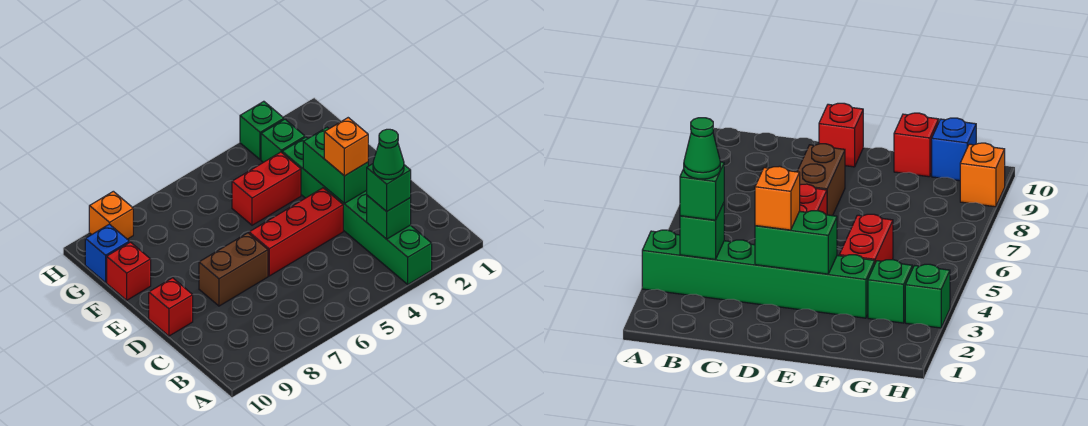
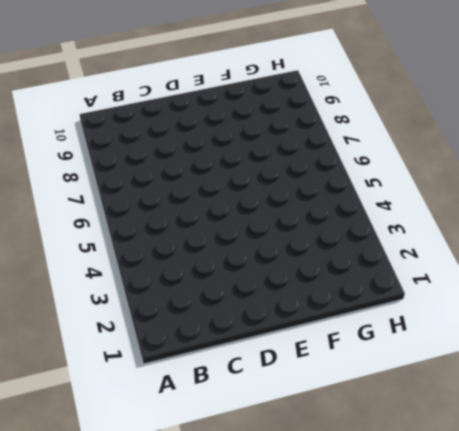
none -> green brick A3:F3 level 1
none -> red brick D4:D6 level 1
none -> brown brick D7:D8 level 1

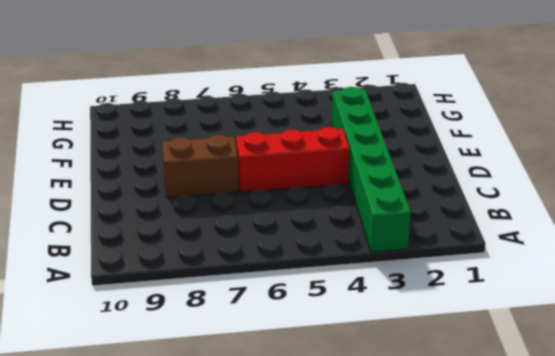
none -> red brick D10 level 1
none -> red brick F4:F5 level 1
none -> red brick F10 level 1

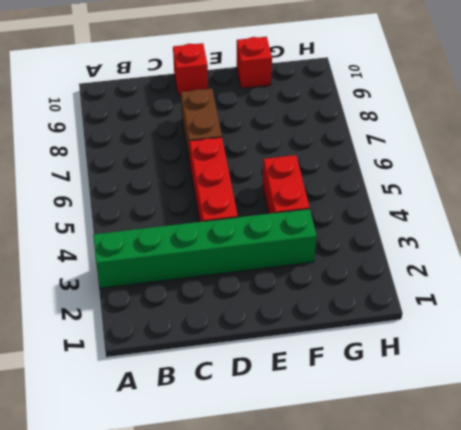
none -> green brick G3 level 1
none -> blue brick G10 level 1
none -> green brick H3 level 1

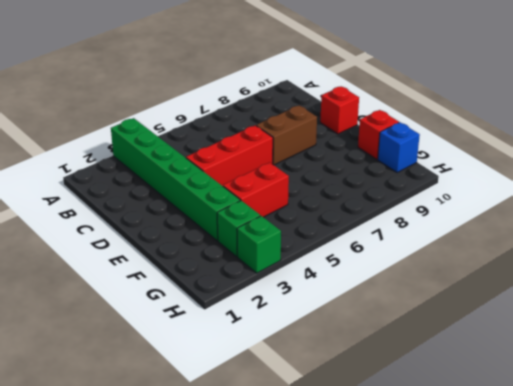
none -> orange brick H9 level 1
none -> green brick B3 level 2
none -> green brick D3:E3 level 2

